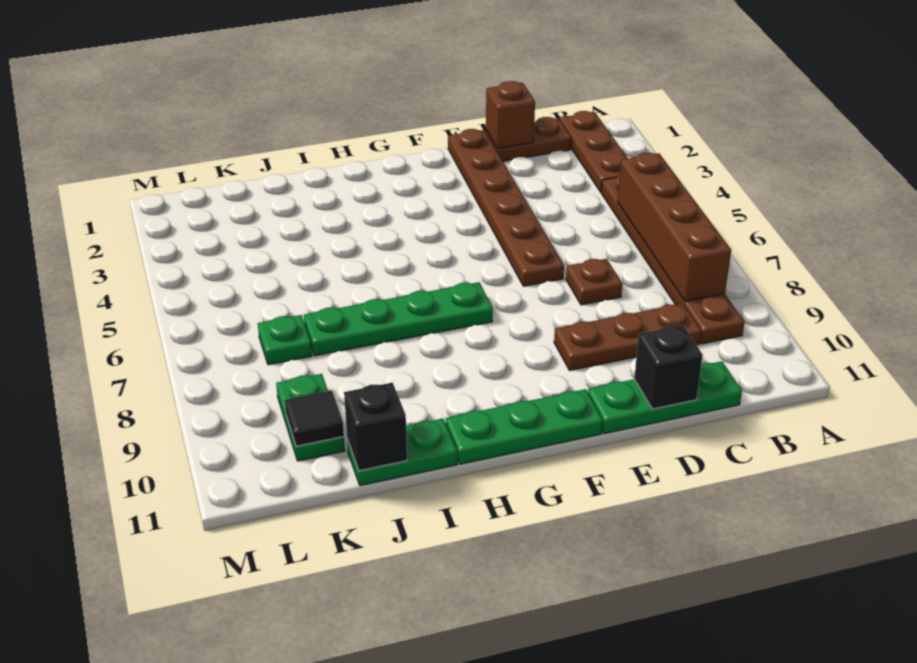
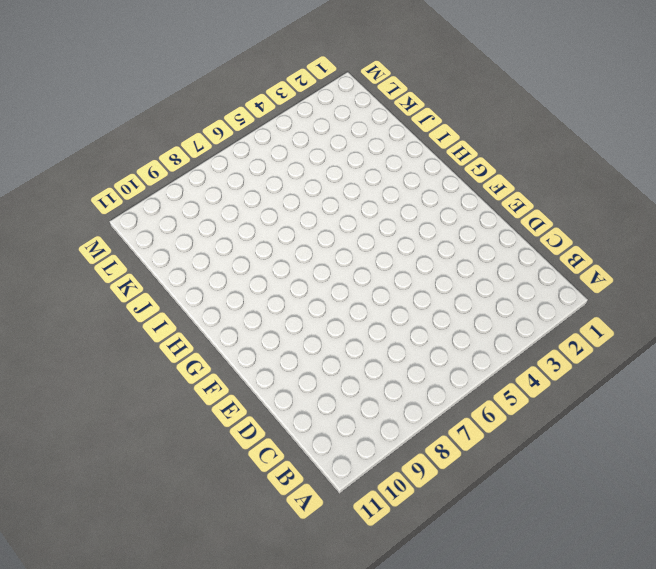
none -> brown plate B1:B3 level 1
none -> brown plate B4:B9 level 1
none -> brown plate C1:D1 level 1

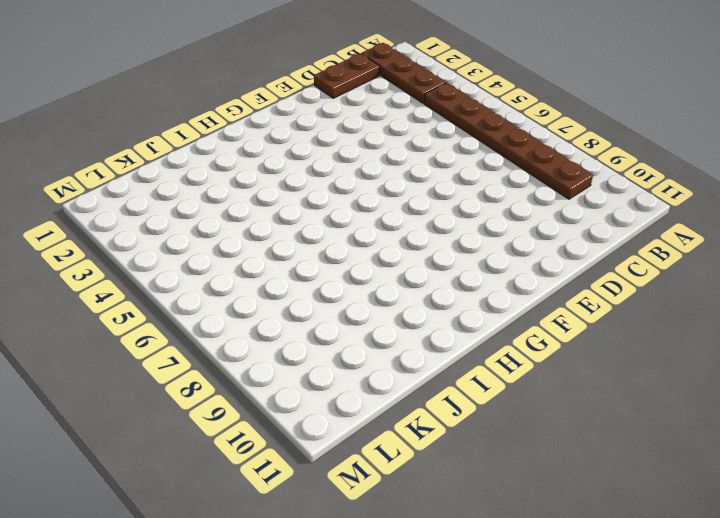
none -> brown plate C9:E9 level 1
none -> green plate C11:E11 level 1
none -> brown plate D7 level 1

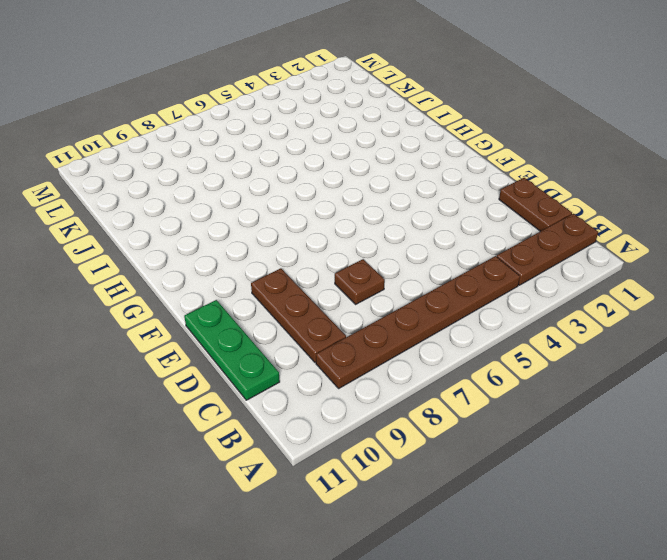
none -> brown plate E1:E6 level 1
none -> green plate F11:H11 level 1
none -> green plate G7:J7 level 1

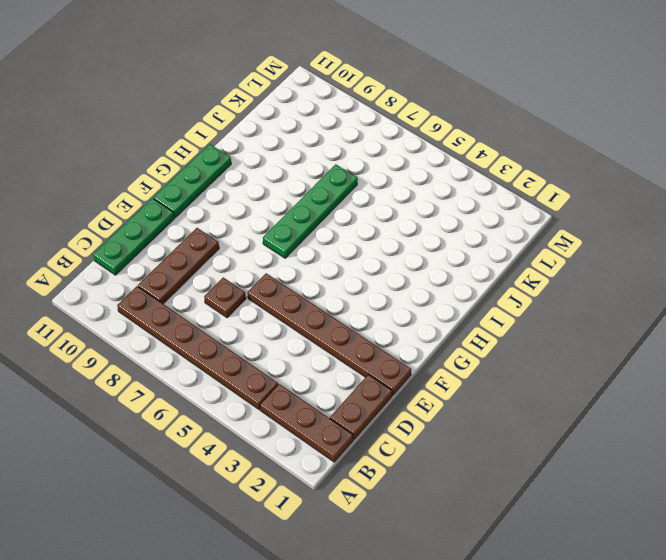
none -> green plate I11:J11 level 1
none -> green plate K7 level 1
none -> green plate K9:K10 level 1

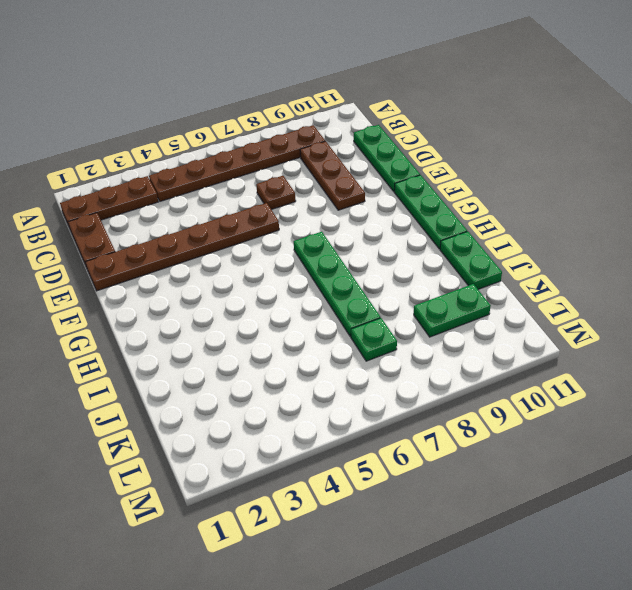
none -> brown brick B5:B8 level 2
none -> brown brick D1 level 2
none -> black brick D11 level 2

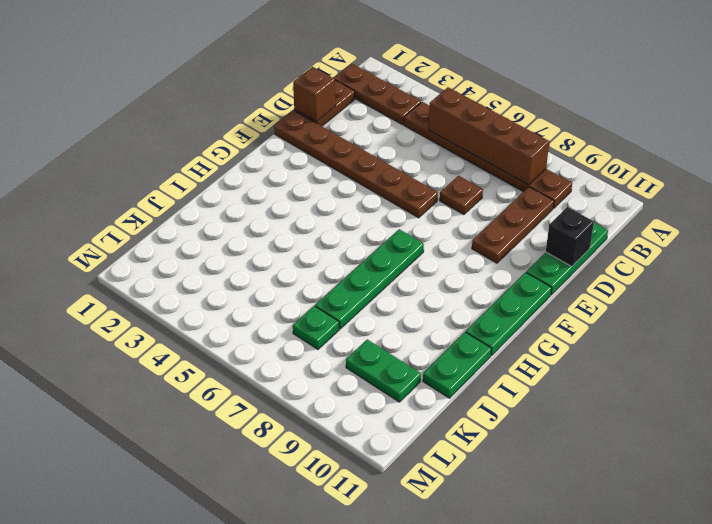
none -> black brick J11 level 2
none -> black tile K10 level 2

